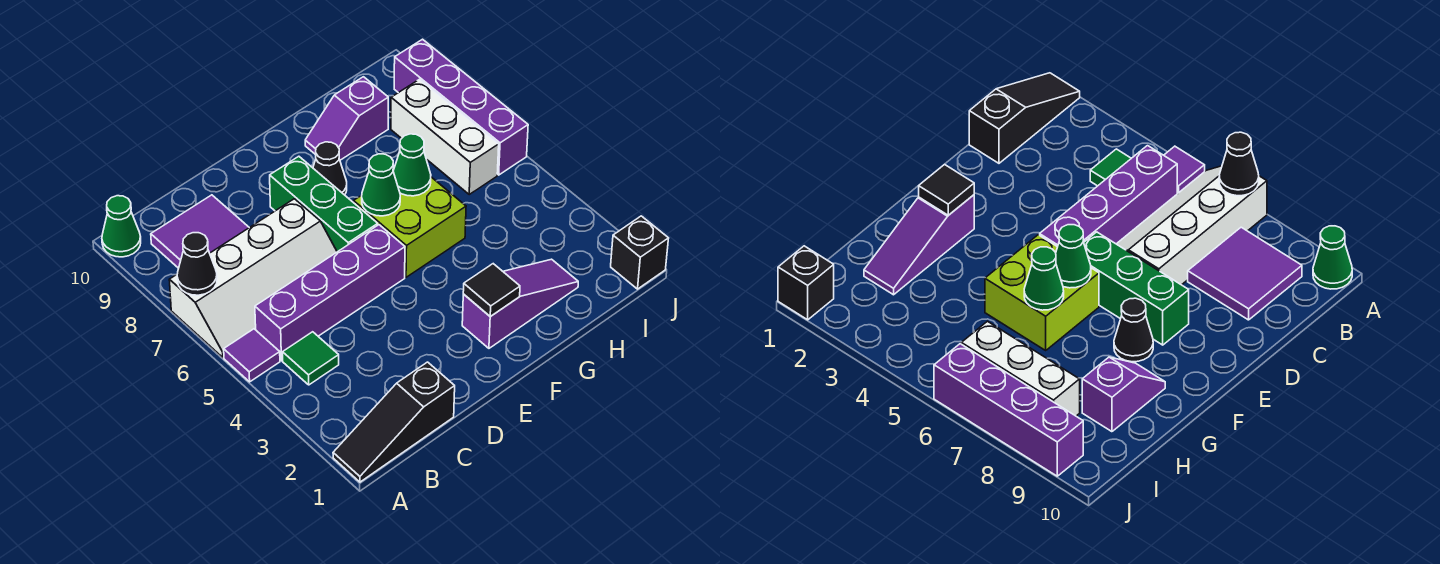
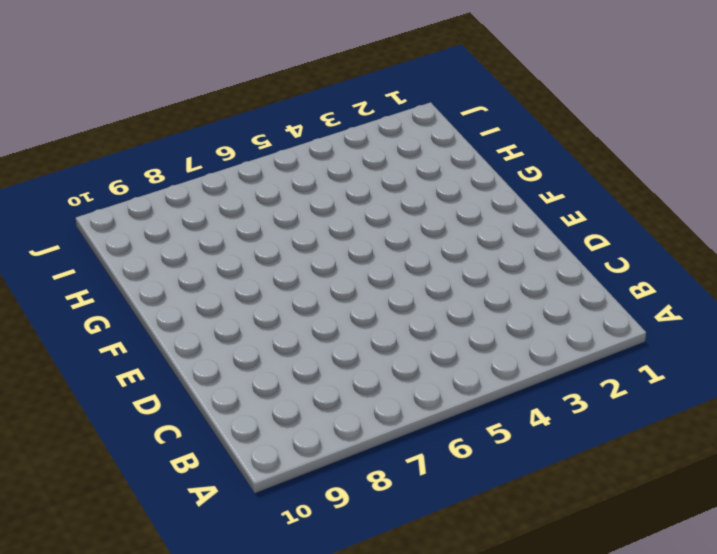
none -> black slope A1:C1 level 1 top C
none -> purple tile A5 level 1
none -> white slope A6:D7 level 1 top 7

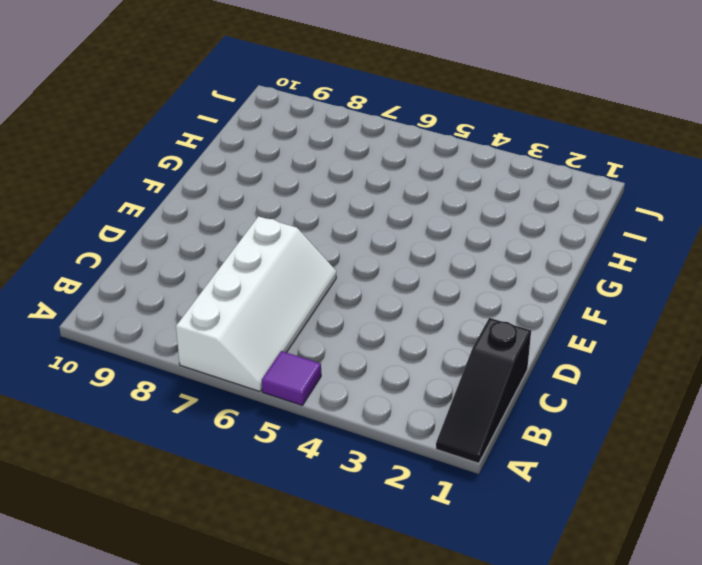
none -> green cone A10 level 1
none -> green tile B4 level 1
none -> purple brick B5:E5 level 1

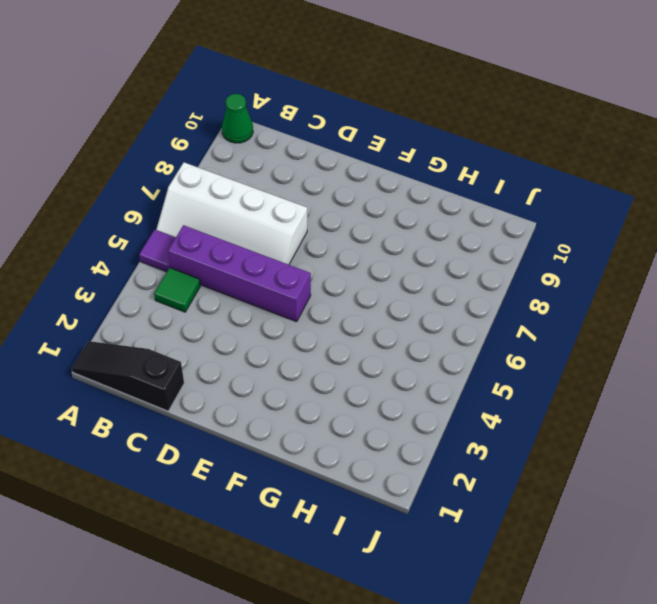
none -> purple tile B8:C9 level 1
none -> green brick E6:E8 level 1
none -> purple slope F2:H2 level 1 top F

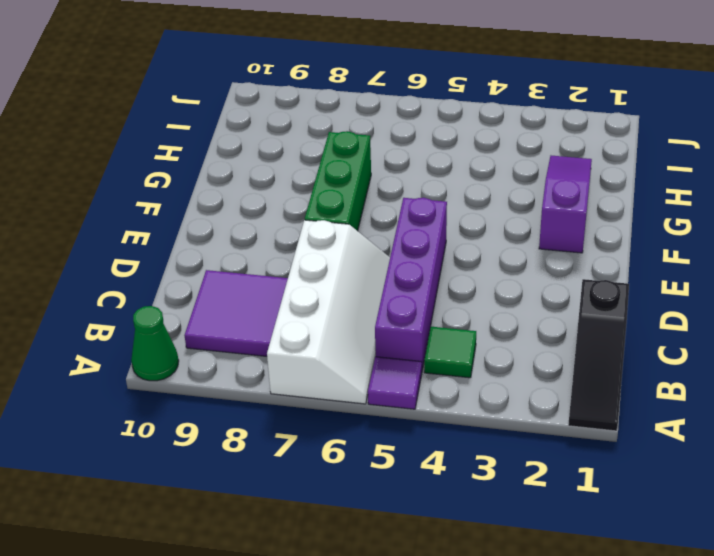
green brick E7:G7 level 1 -> green brick E6:E8 level 1
none -> lime brick F5:G6 level 1
none -> black cone F8 level 1
none -> purple slope G9:H9 level 1 top H

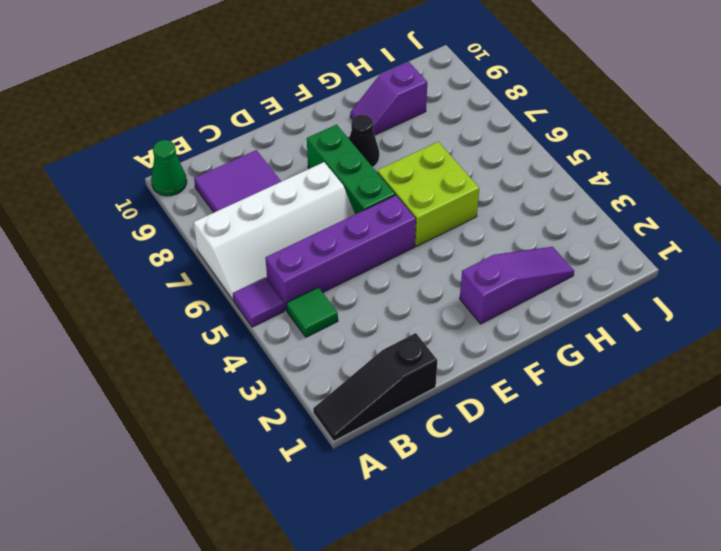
none -> white brick I6:I8 level 1
none -> black brick J1 level 1
none -> purple brick J6:J9 level 1

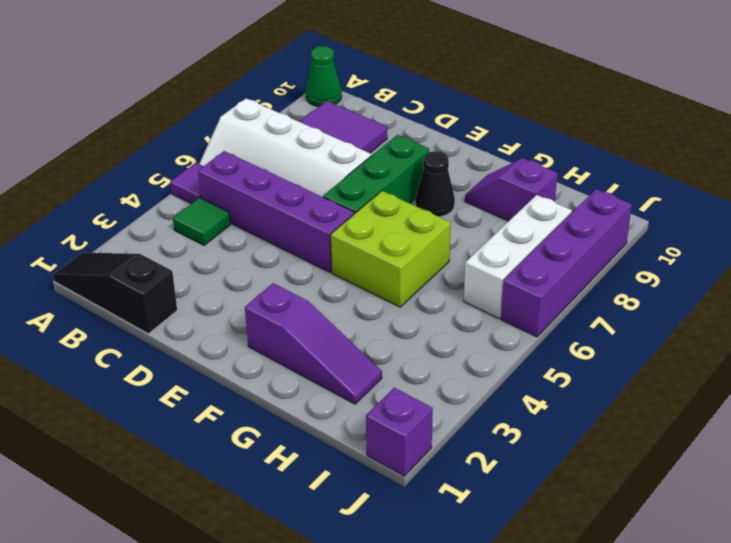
purple brick J1 level 1 -> black brick J1 level 1
none -> black cone A7 level 2
none -> black tile F2 level 2
none -> green cone F6 level 2

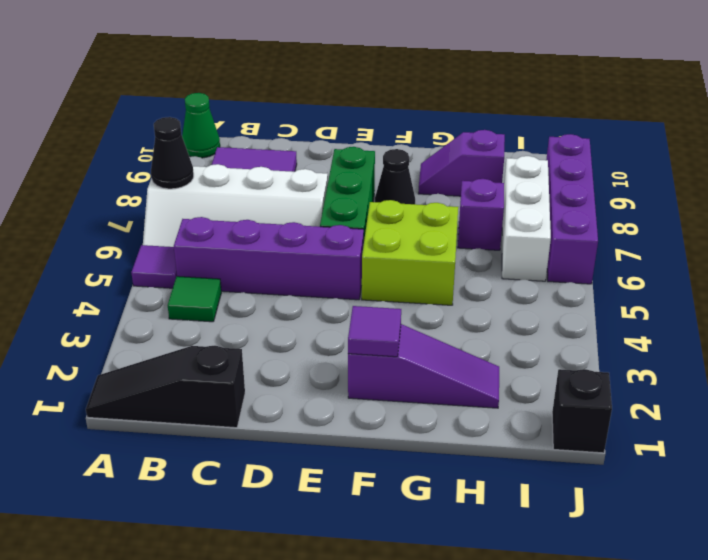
purple tile F2 level 2 -> black tile F2 level 2
purple brick H7 level 1 -> none
none -> green cone F6 level 2
none -> green cone G6 level 2

